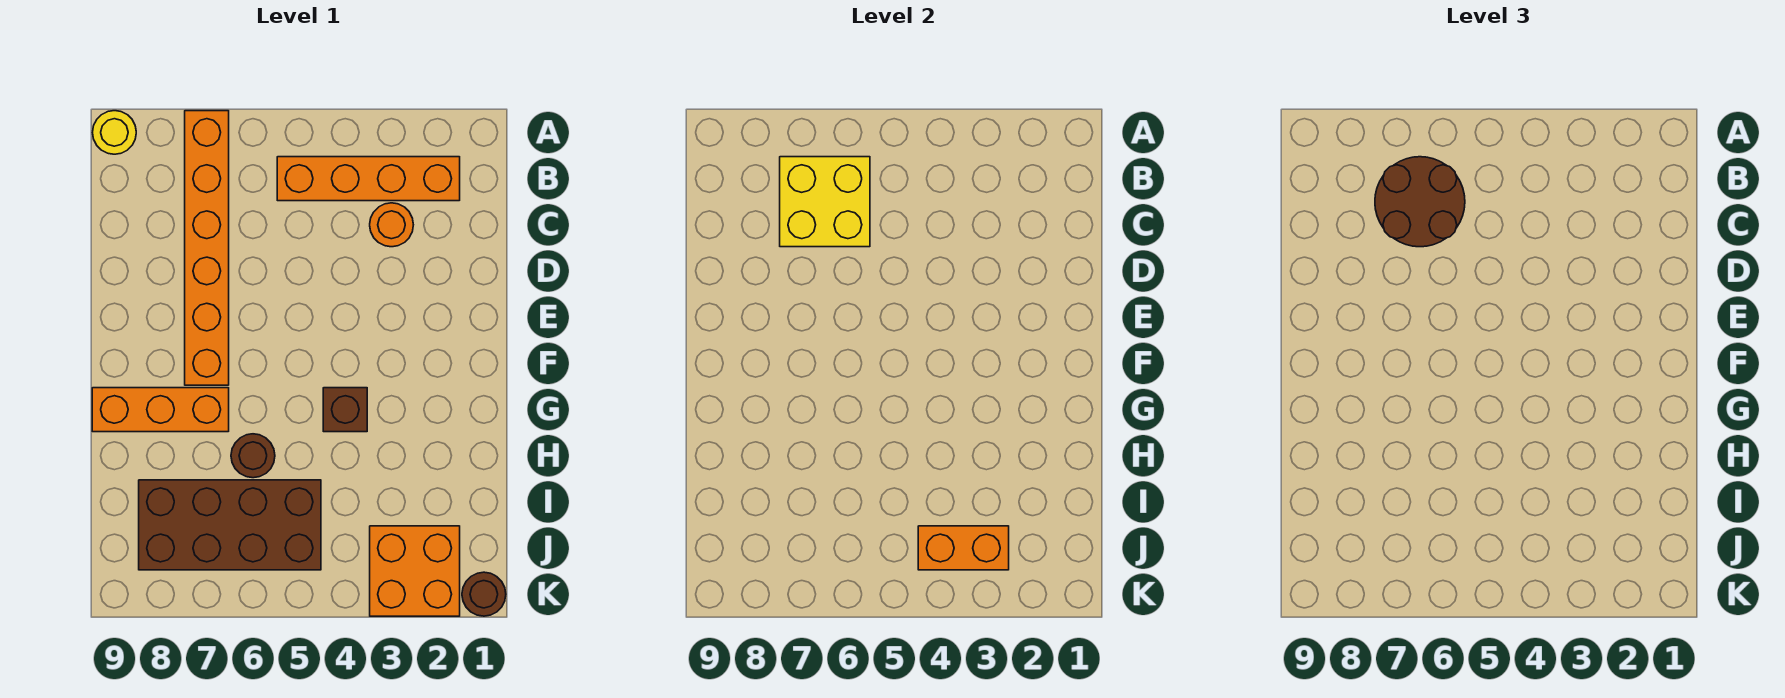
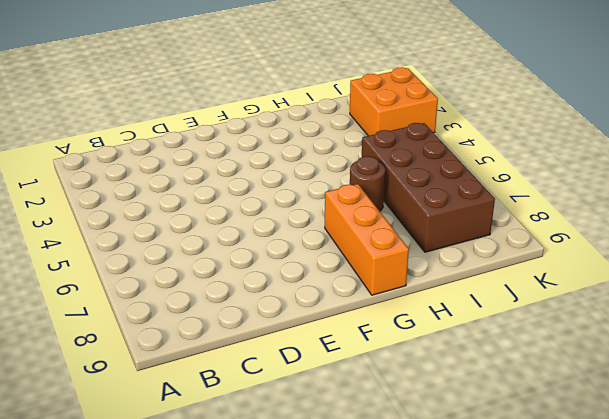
none -> orange brick A7:F7 level 1
none -> yellow round brick A9 level 1
none -> orange brick B2:B5 level 1

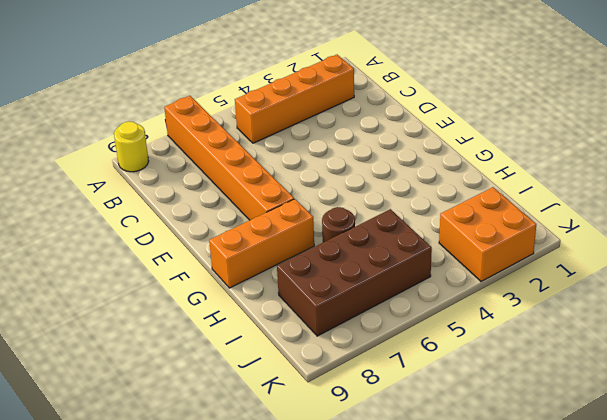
none -> orange round brick C3 level 1
none -> brown brick G4 level 1
none -> brown round brick K1 level 1

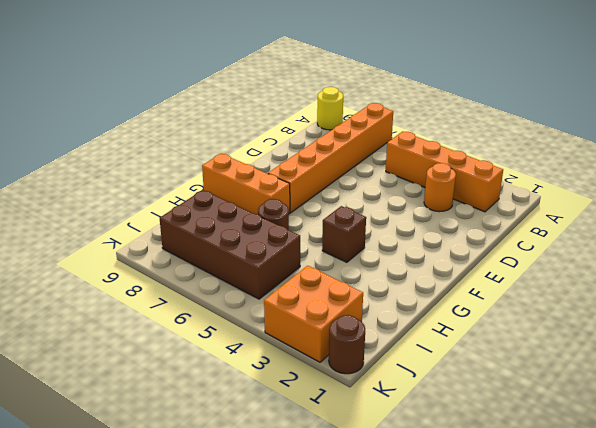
none -> yellow brick B6:C7 level 2
none -> orange brick J3:J4 level 2
none -> brown round brick B6:C7 level 3

